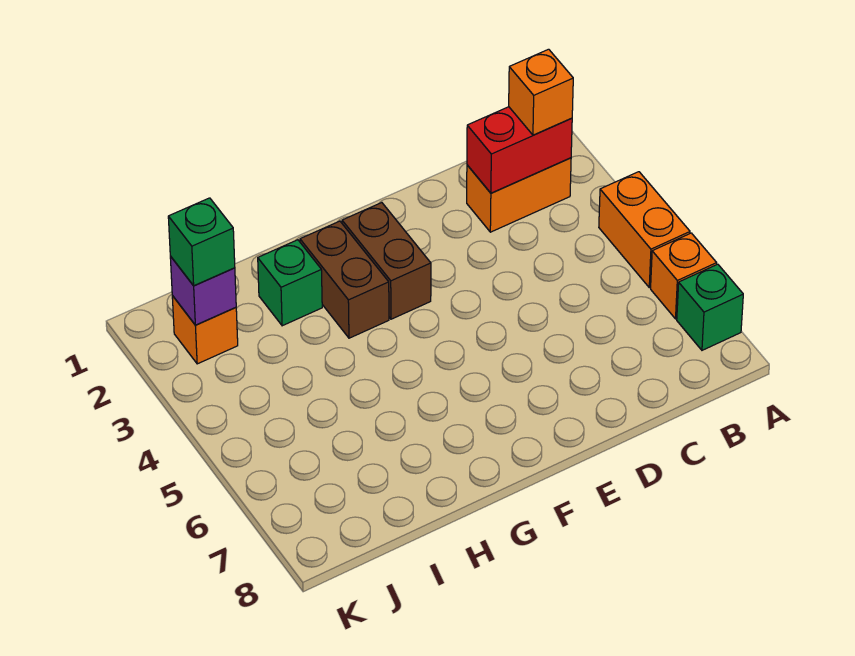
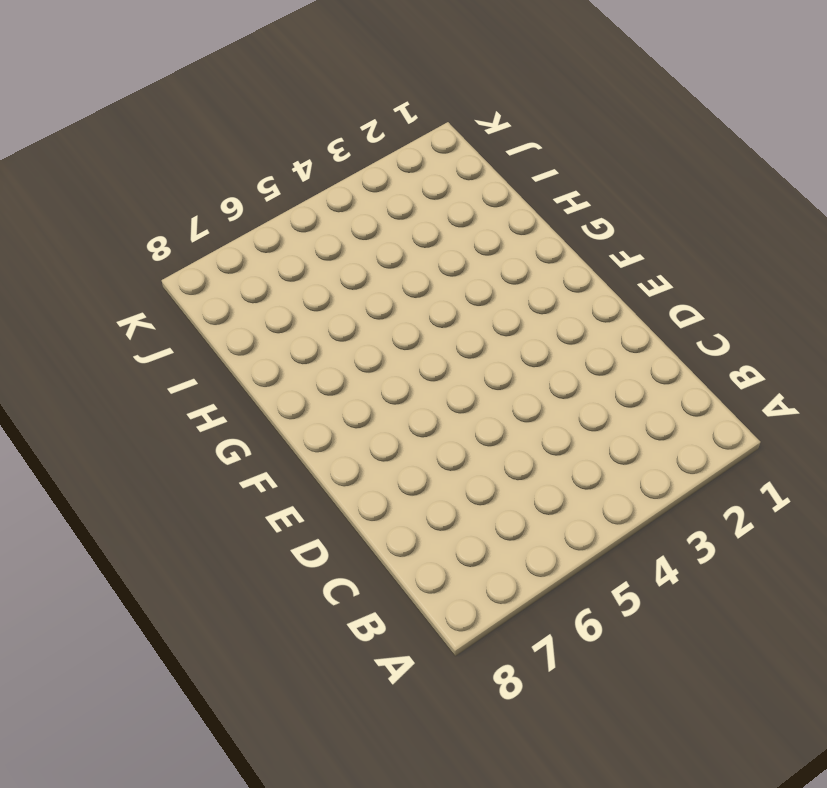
none -> orange brick A4:A5 level 1
none -> orange brick A6 level 1
none -> green brick A7 level 1

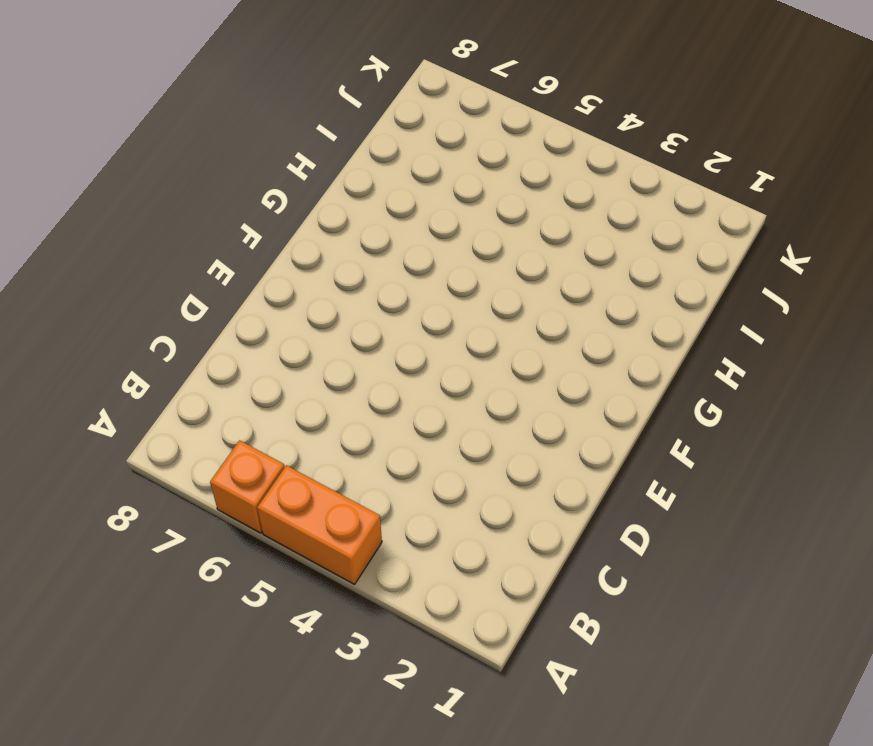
none -> green brick A7 level 1
none -> orange brick B2:C2 level 1
none -> brown brick F2:F3 level 1

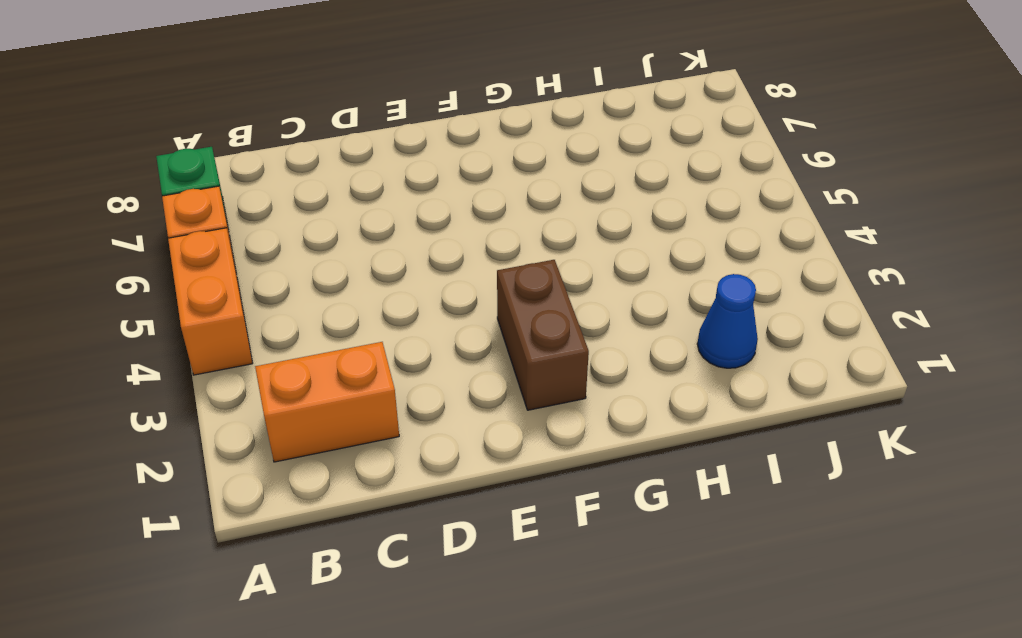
blue cone I2 level 1 -> none
none -> brown brick G2:G3 level 1
none -> green brick H2 level 1
none -> orange brick J2 level 1

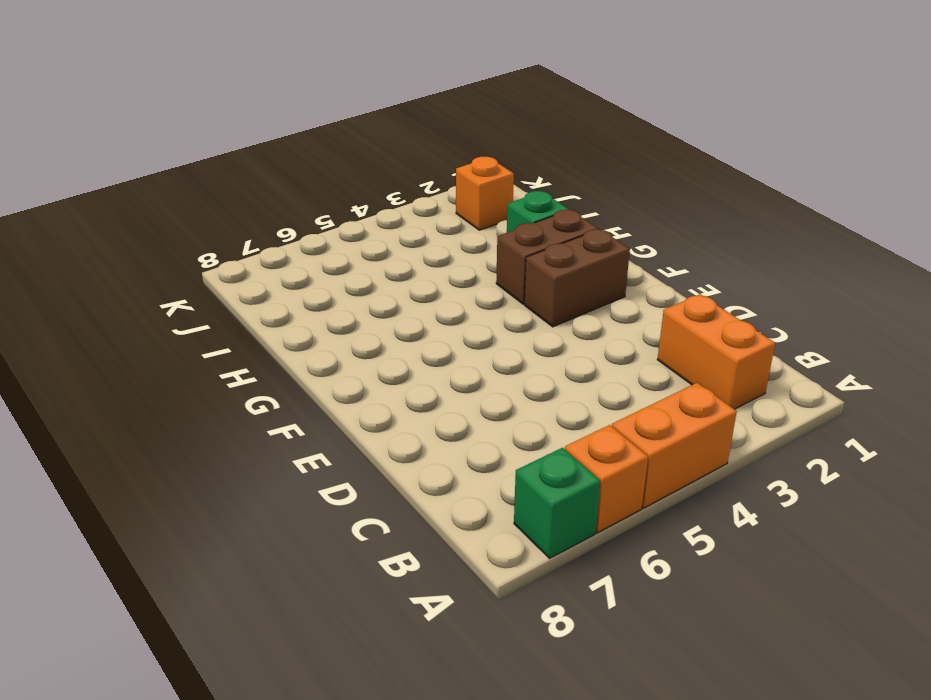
none -> red brick B2:C2 level 2
none -> purple brick J2 level 2
none -> orange brick B2 level 3

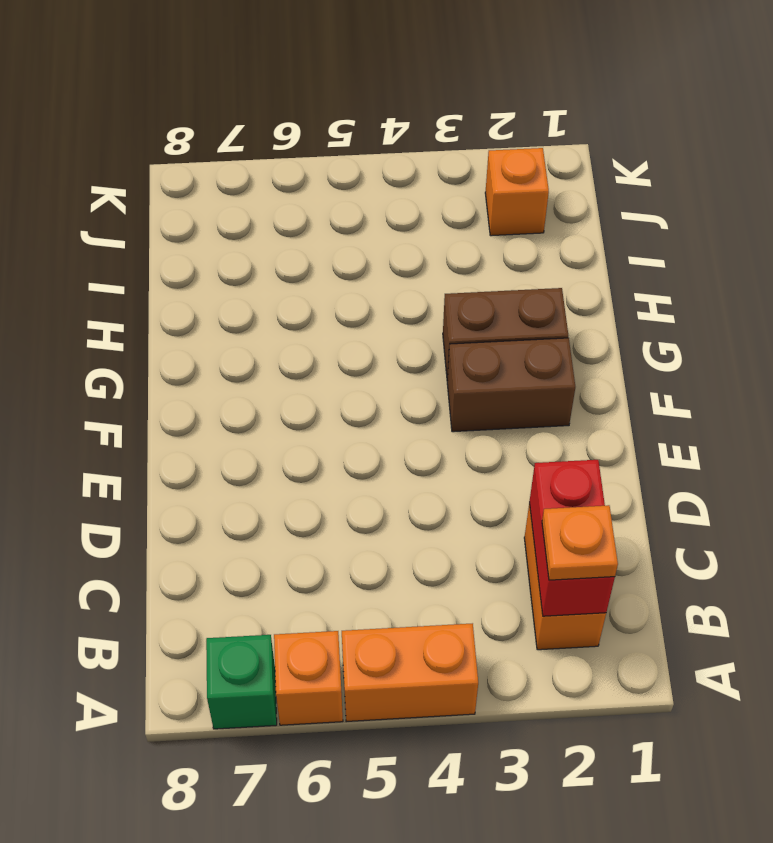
orange plate B2 level 3 -> orange brick B2 level 3
none -> green brick H2 level 1
none -> purple brick J2 level 2
none -> green brick J2 level 3

